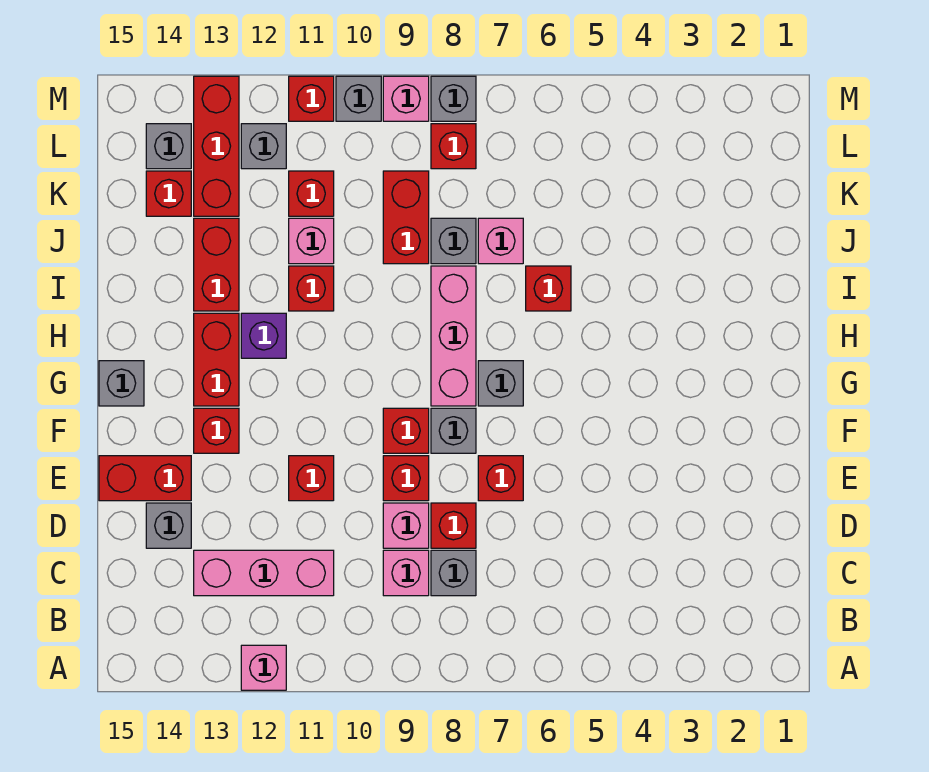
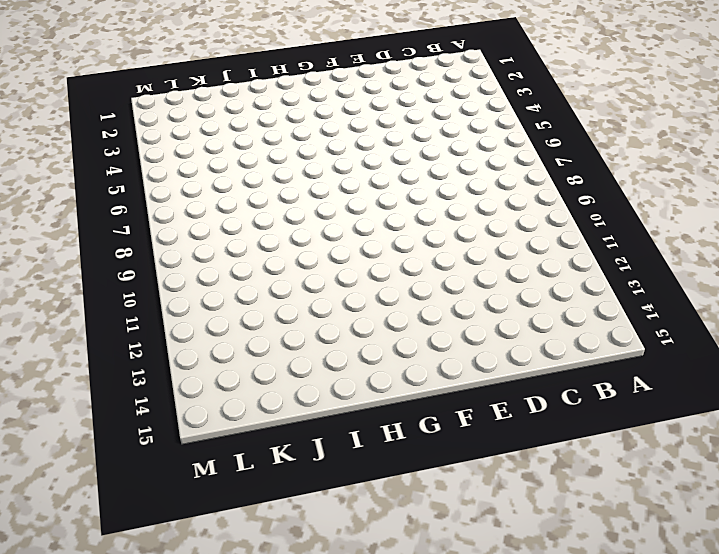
none -> pink brick A12 level 1
none -> grey brick C8 level 1
none -> pink brick C9 level 1
none -> pink brick C11:C13 level 1

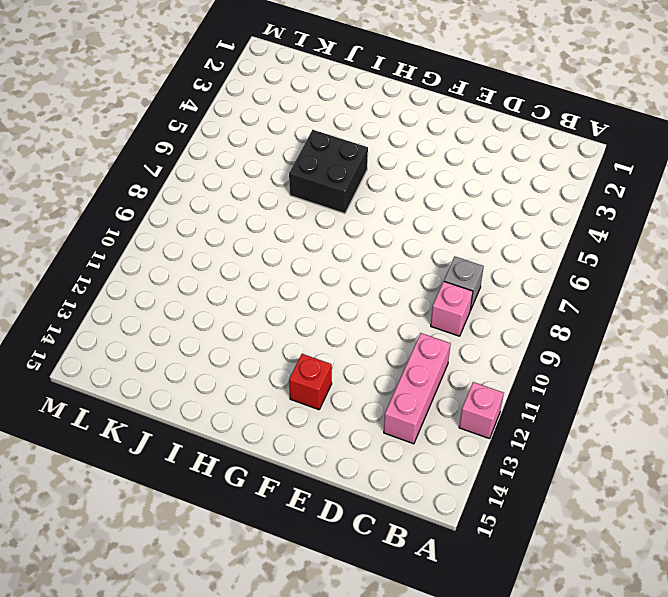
black brick H5:I6 level 1 -> red brick I6 level 1
none -> red brick D8 level 1
none -> pink brick D9 level 1
none -> grey brick D14 level 1
none -> red brick E7 level 1

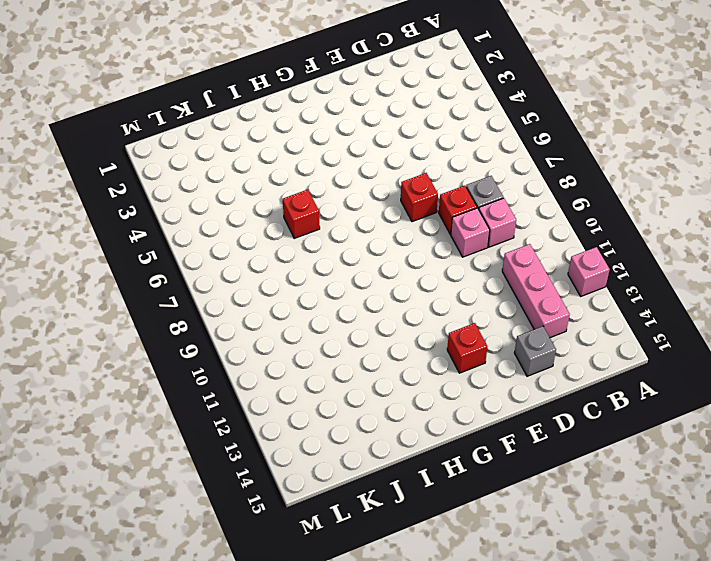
none -> red brick E9 level 1
none -> red brick E11 level 1
none -> red brick E14:E15 level 1
none -> grey brick F8 level 1

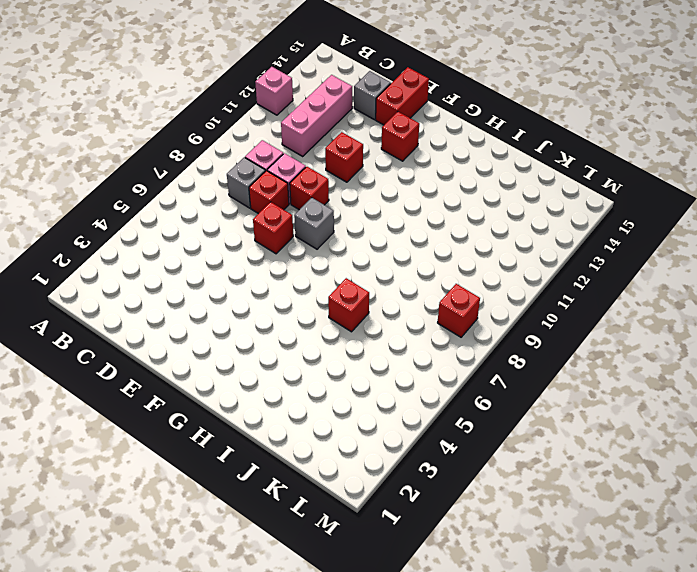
none -> red brick F9 level 1
none -> grey brick G7 level 1
none -> pink brick G8:I8 level 1
none -> red brick G13:H13 level 1

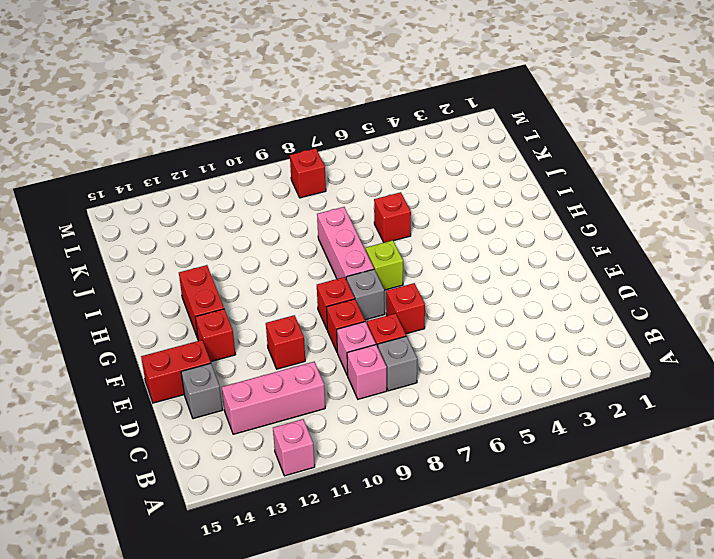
lime brick G7 level 1 -> grey brick G7 level 1
none -> grey brick G15 level 1
none -> purple brick H12 level 1
none -> red brick I11 level 1
none -> red brick I13:J13 level 1

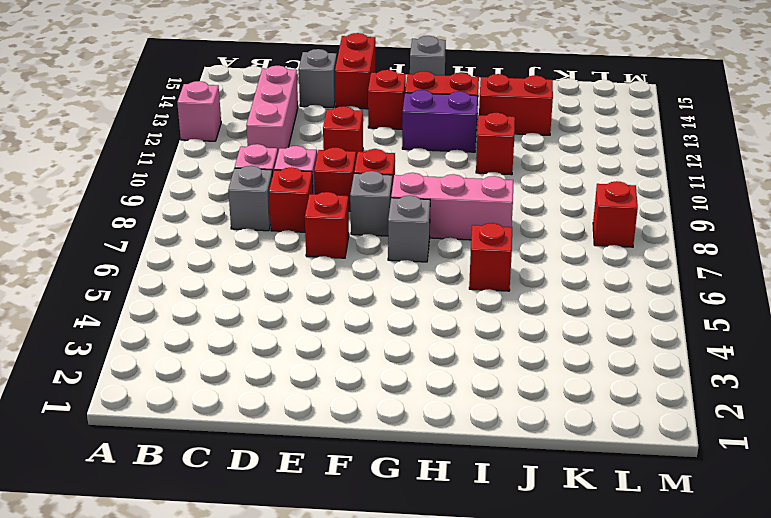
purple brick G12:H12 level 1 -> purple brick H12 level 1
none -> pink brick J7 level 1
none -> grey brick J8 level 1
none -> red brick J9:K9 level 1
none -> pink brick J11 level 1

